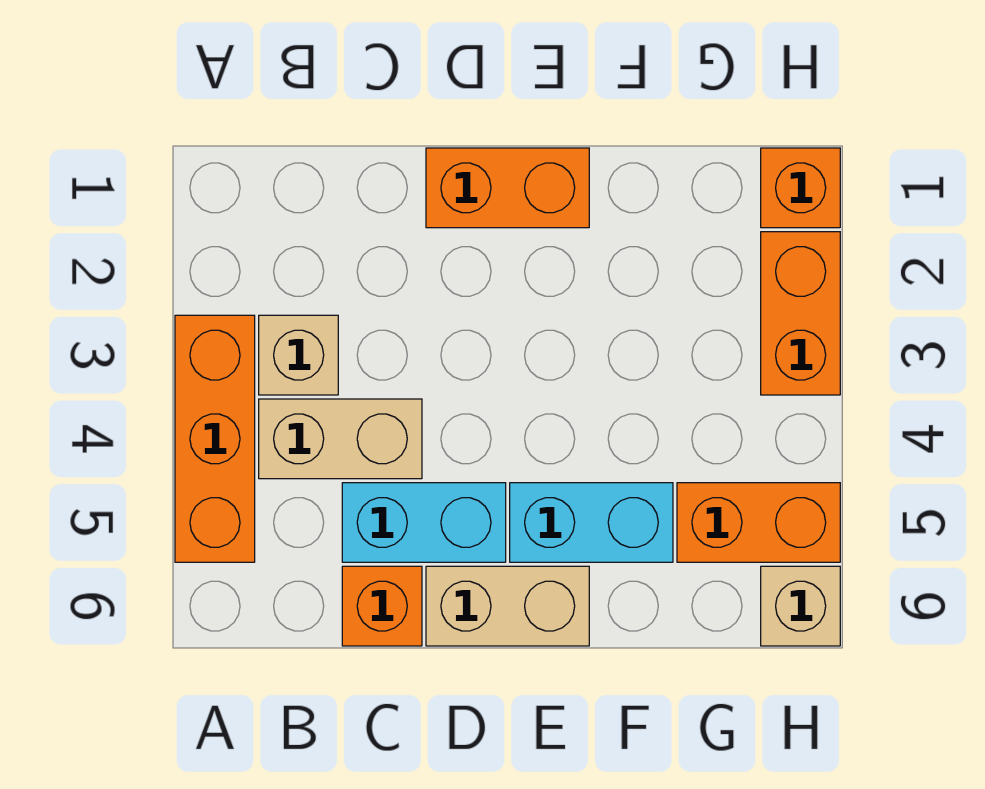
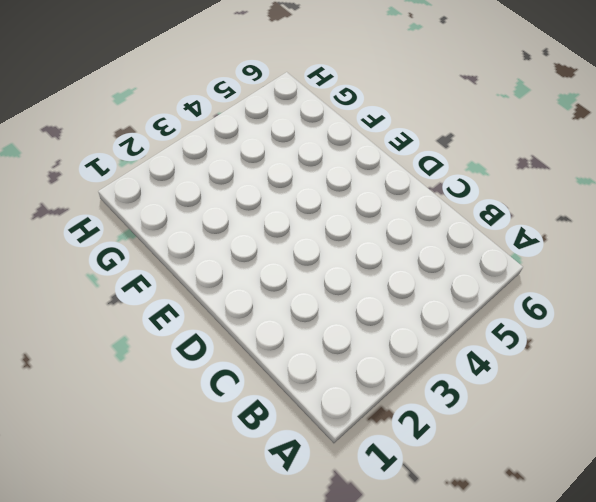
none -> orange brick A3:A5 level 1
none -> tan brick B3 level 1
none -> tan brick B4:C4 level 1

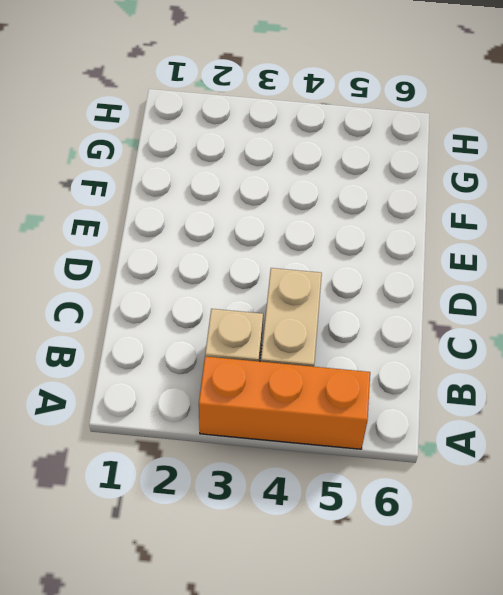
none -> cyan brick C5:D5 level 1
none -> orange brick C6 level 1
none -> orange brick D1:E1 level 1

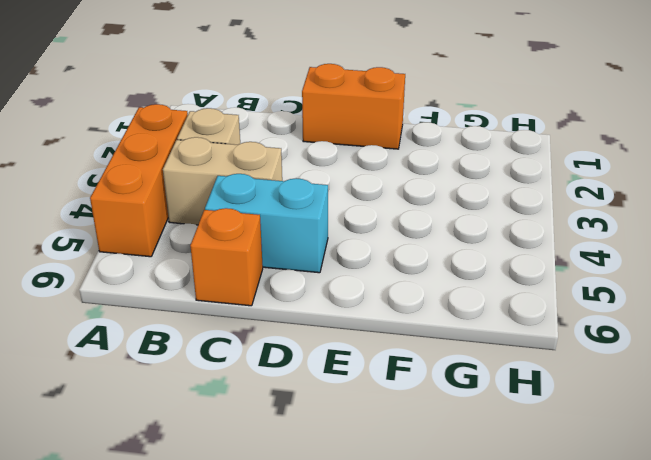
none -> tan brick D6:E6 level 1
none -> cyan brick E5:F5 level 1
none -> orange brick G5:H5 level 1

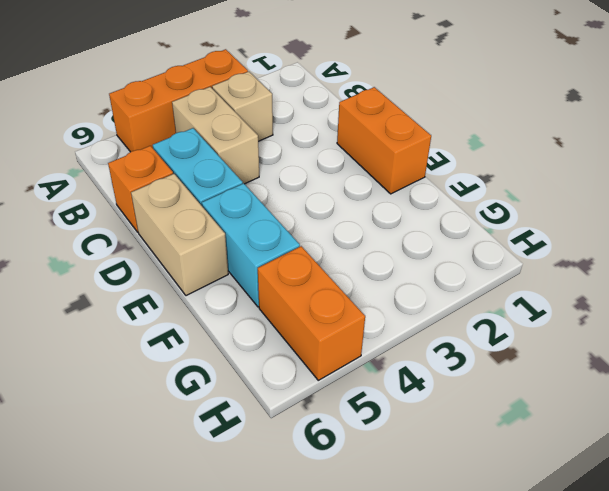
none -> orange brick H1 level 1
none -> orange brick H2:H3 level 1
none -> tan brick H6 level 1

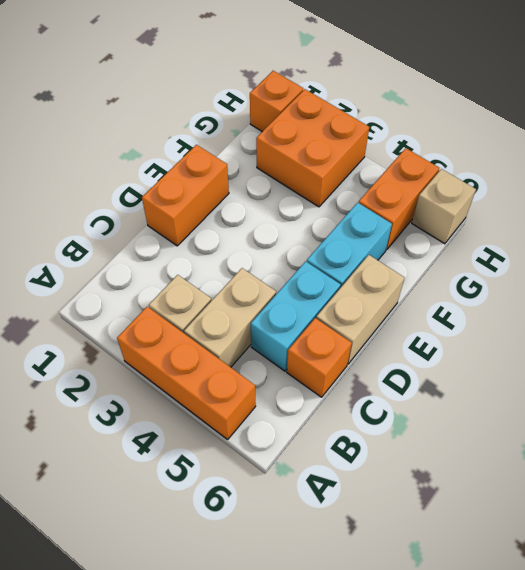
orange brick G2:H3 level 1 -> orange brick H2:H3 level 1

